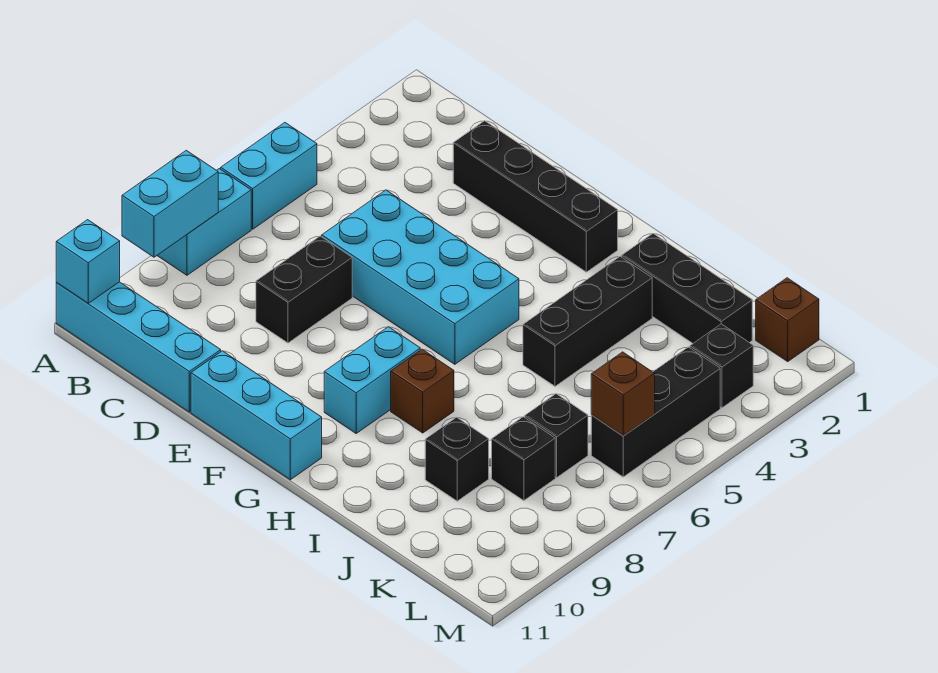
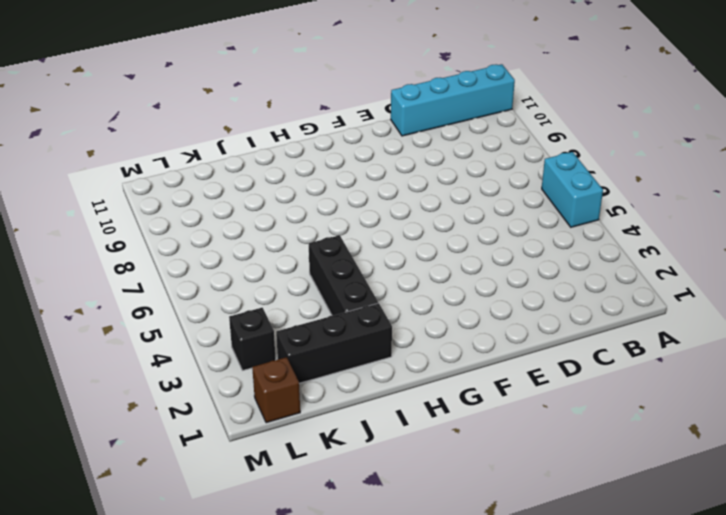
none -> cyan brick A7:A8 level 1
none -> black brick D2:G2 level 1
none -> cyan brick D5:G6 level 1

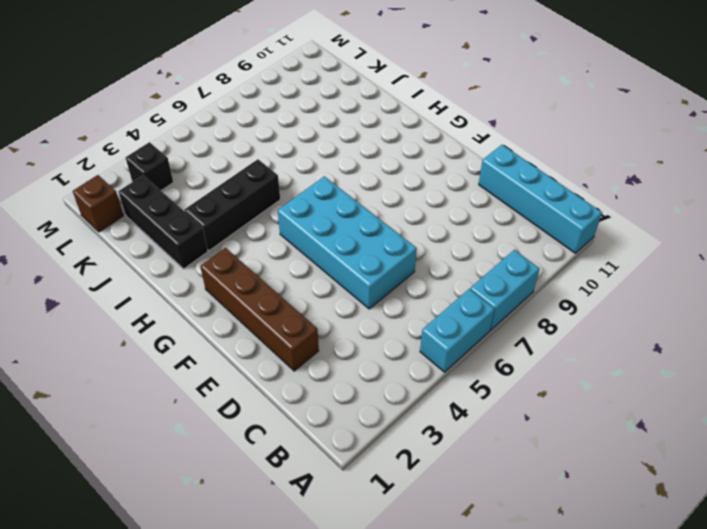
brown brick D2:G2 level 1 -> black brick D2:G2 level 1
none -> black brick D7:D8 level 1
none -> cyan brick E11:G11 level 1
none -> cyan brick G8:G9 level 1

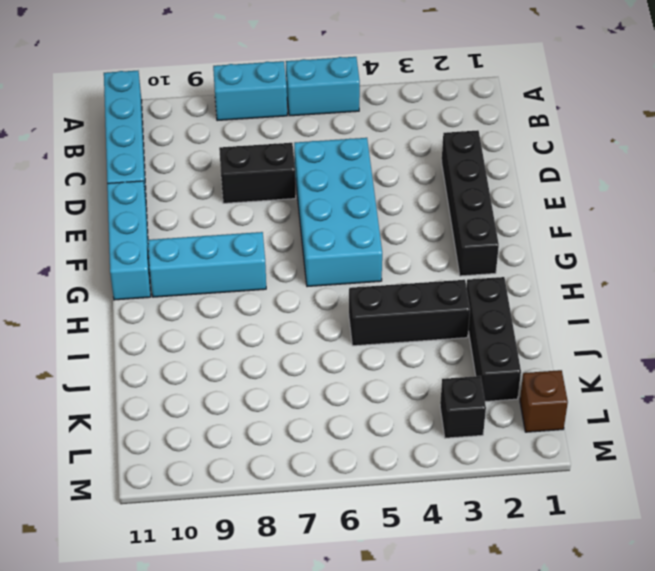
cyan brick G8:G10 level 1 -> cyan brick G8:G9 level 1
none -> brown brick H8 level 1
none -> black brick J9 level 1
none -> black brick K7 level 1

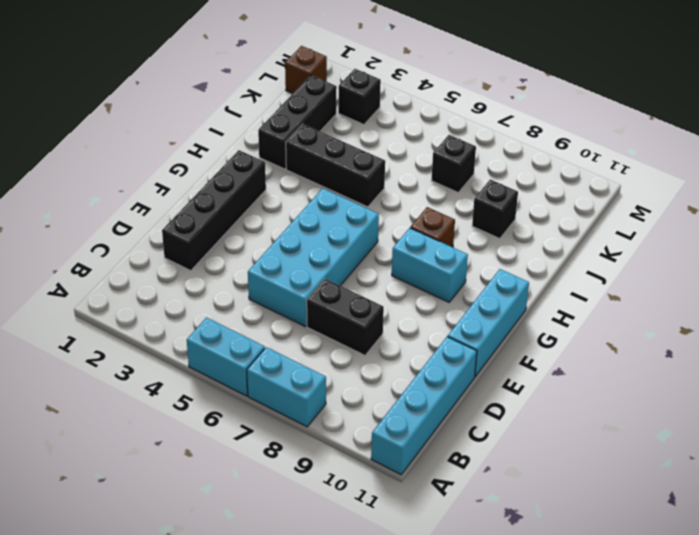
none -> black brick K8 level 1
none -> black brick L4:L6 level 1
none -> cyan brick A8:A9 level 2

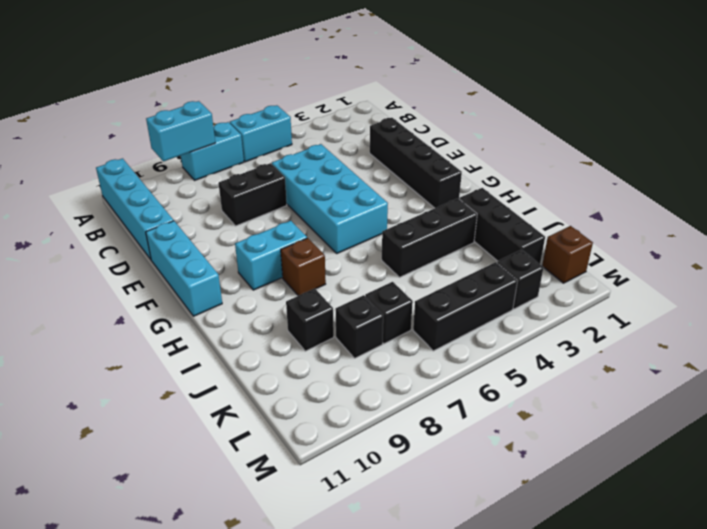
none -> cyan brick A11 level 2
none -> brown brick L6 level 2

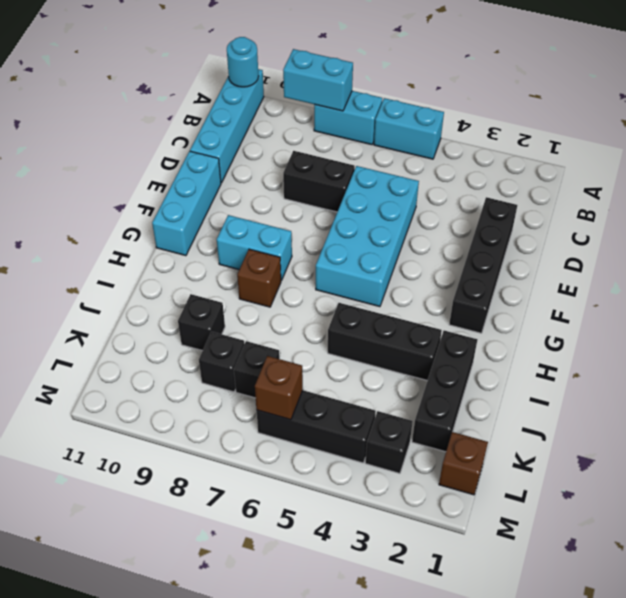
cyan round brick A11 level 2 -> cyan brick A11 level 2

